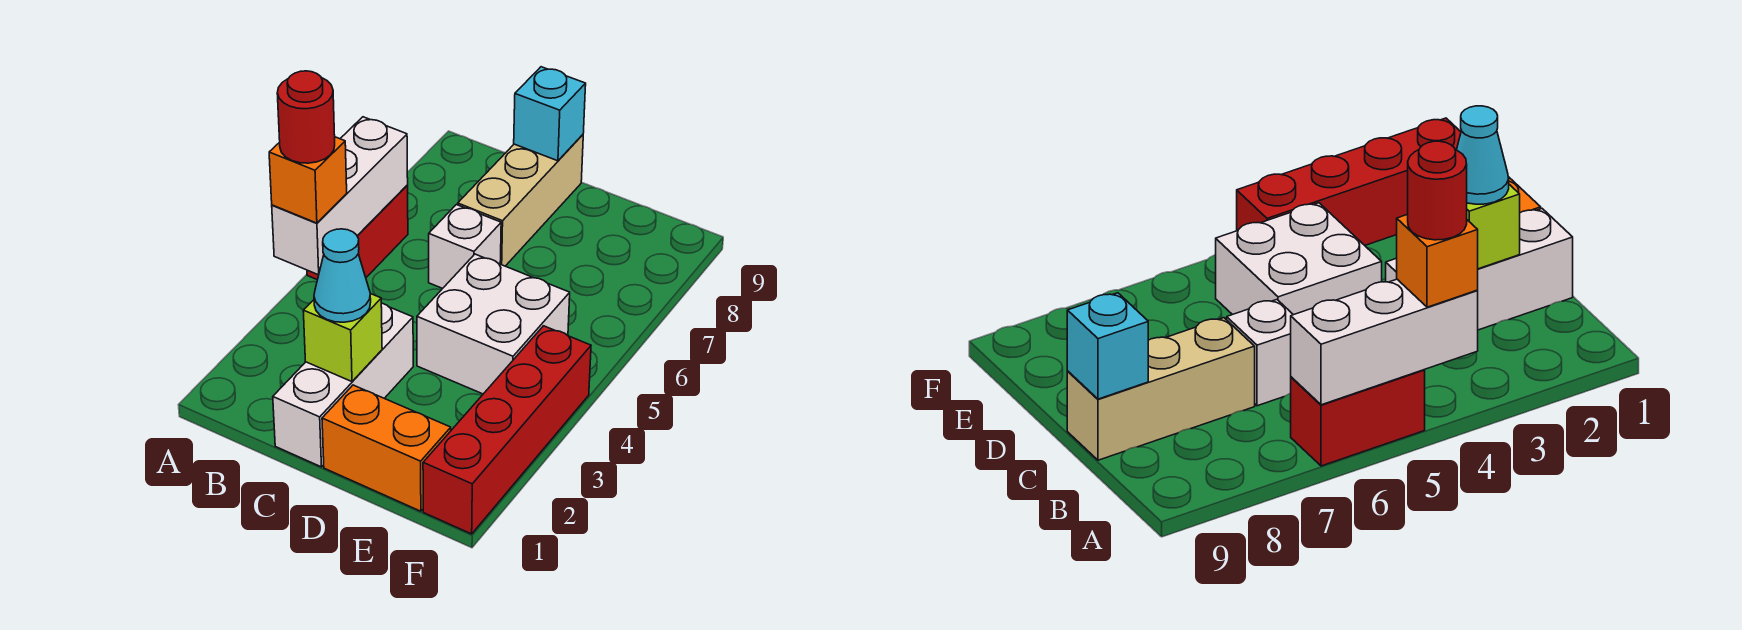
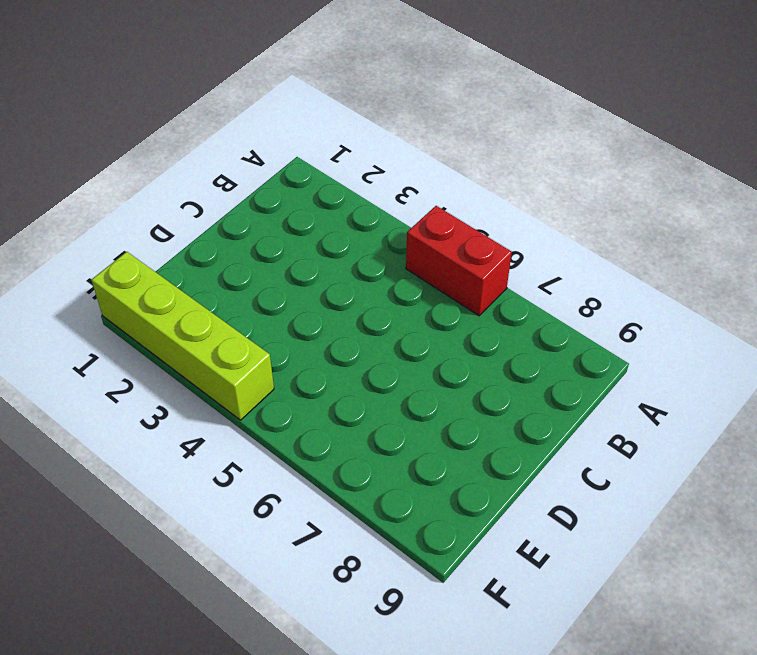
lime brick F1:F4 level 1 -> red brick F1:F4 level 1
none -> white brick C1:C3 level 1
none -> white brick C6 level 1
none -> tan brick C7:C9 level 1

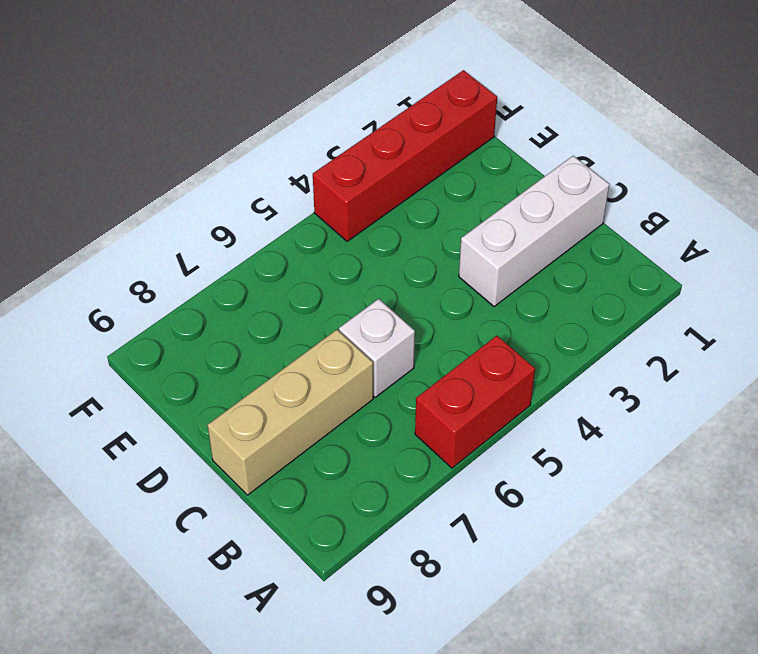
none -> orange brick D1:E1 level 1
none -> white brick D4:E5 level 1
none -> white brick A4:A6 level 2

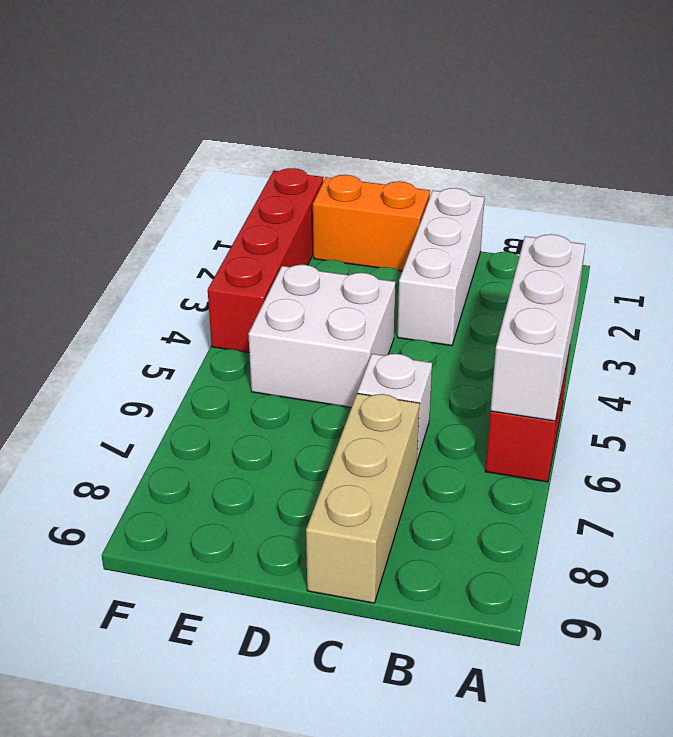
none -> lime brick C2 level 2
none -> cyan brick C9 level 2
none -> orange brick A4 level 3

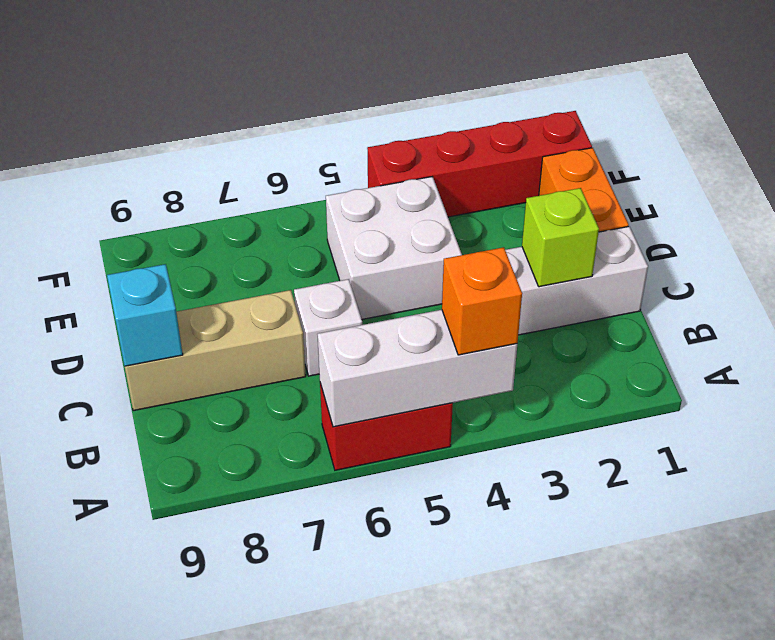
none -> cyan cone C2 level 3
none -> red round brick A4 level 4

